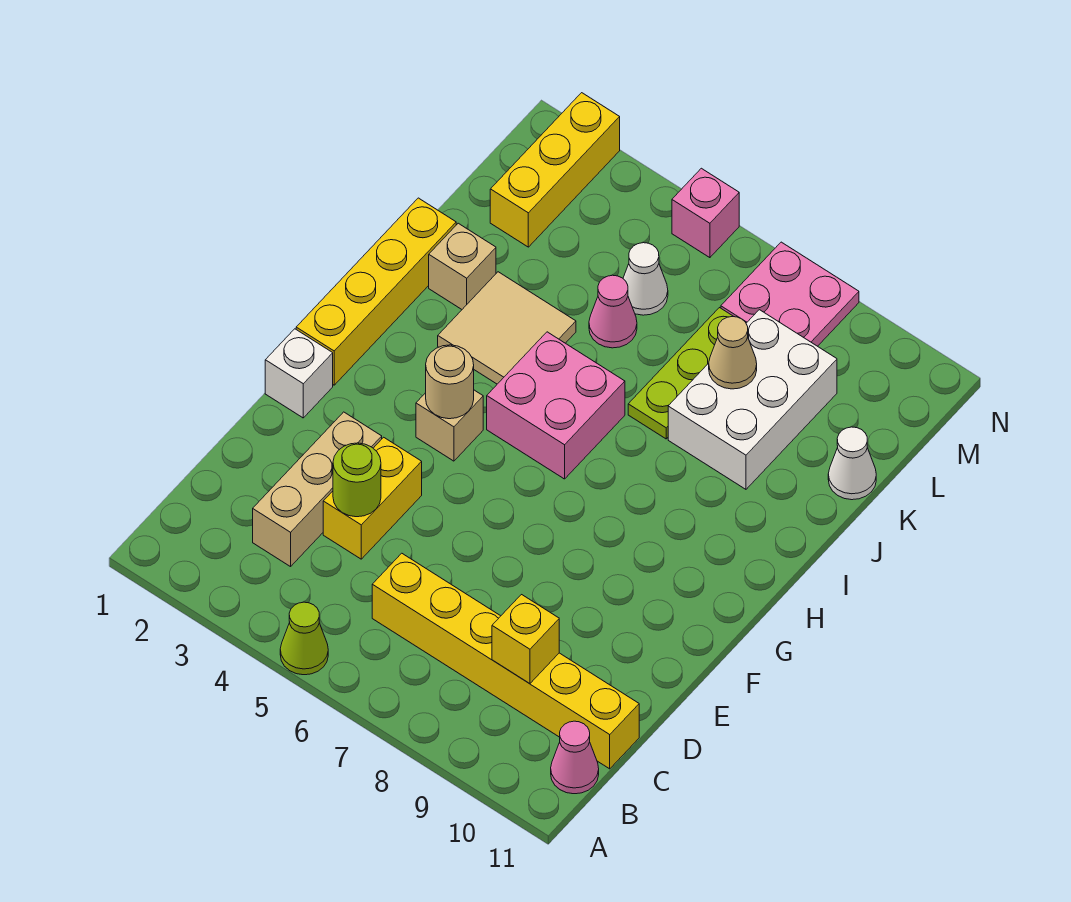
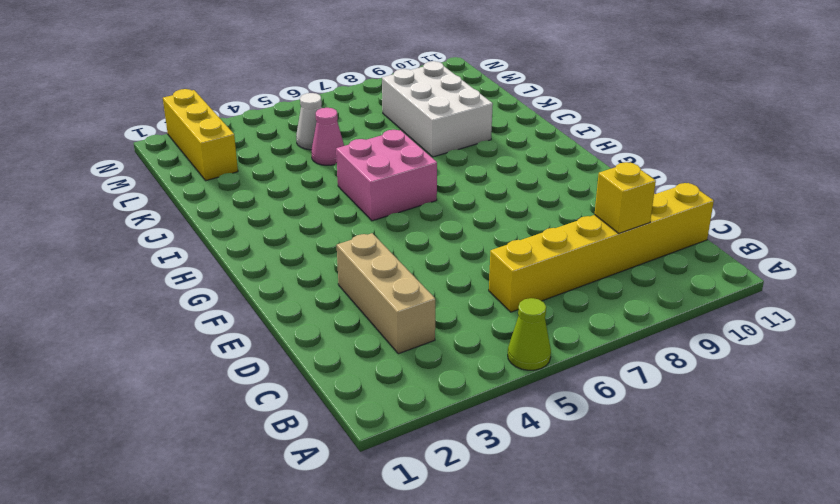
none -> pink cone B11 level 1
none -> yellow brick D4:E4 level 1
none -> white brick F1 level 1

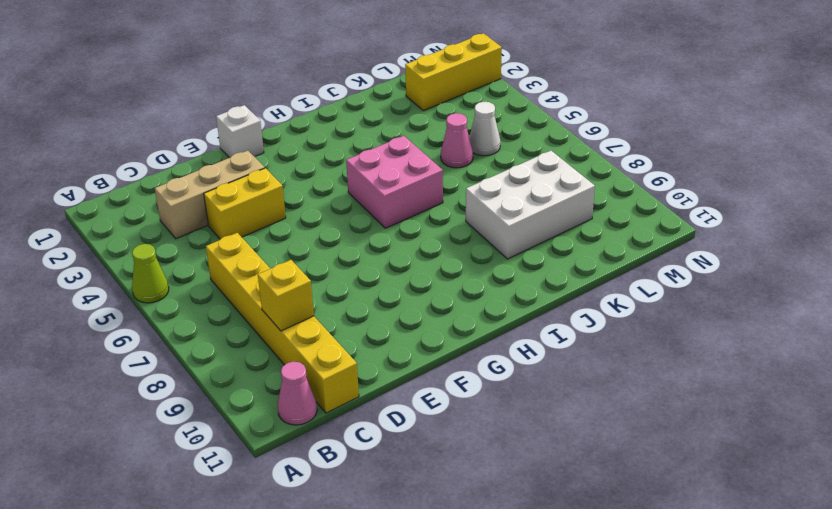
none -> yellow brick G1:J1 level 1
none -> tan brick G4 level 1
none -> tan tile I3:J4 level 1

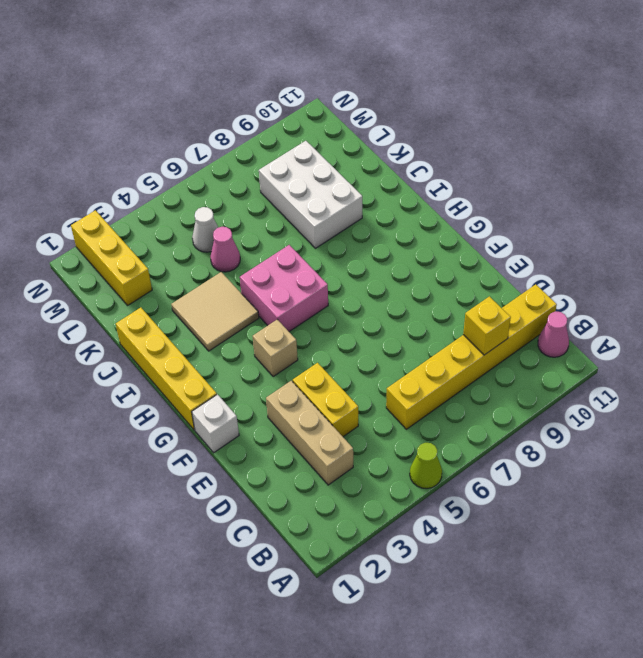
none -> tan brick J2 level 1
none -> lime plate J7:L7 level 1
none -> white cone K11 level 1

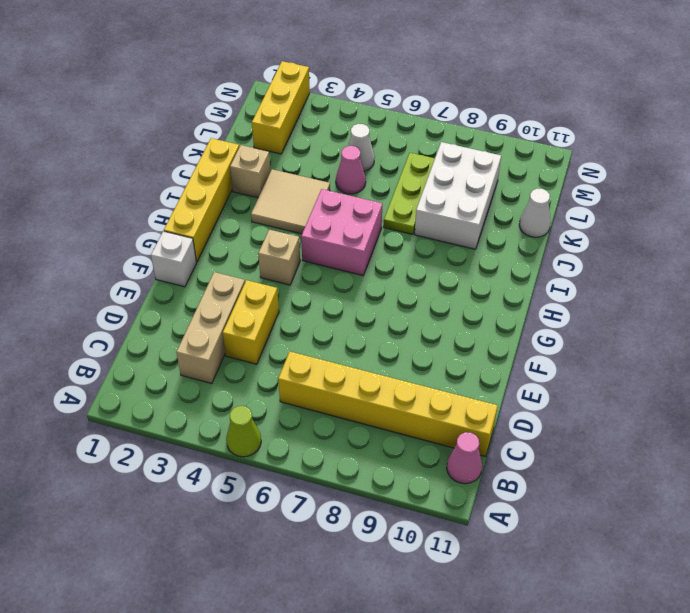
none -> pink plate M7:N8 level 1
none -> pink brick N5 level 1
none -> yellow brick C9 level 2

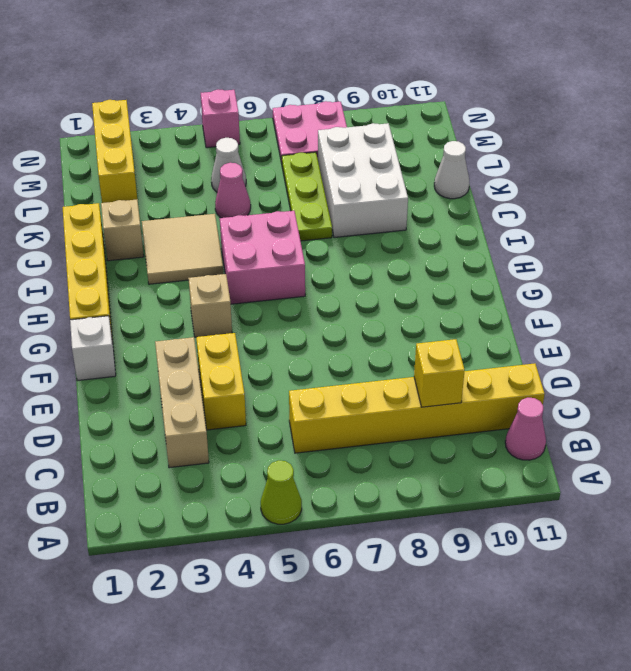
none -> lime round brick D4 level 2
none -> tan round brick G4 level 2
none -> tan cone K8 level 2

